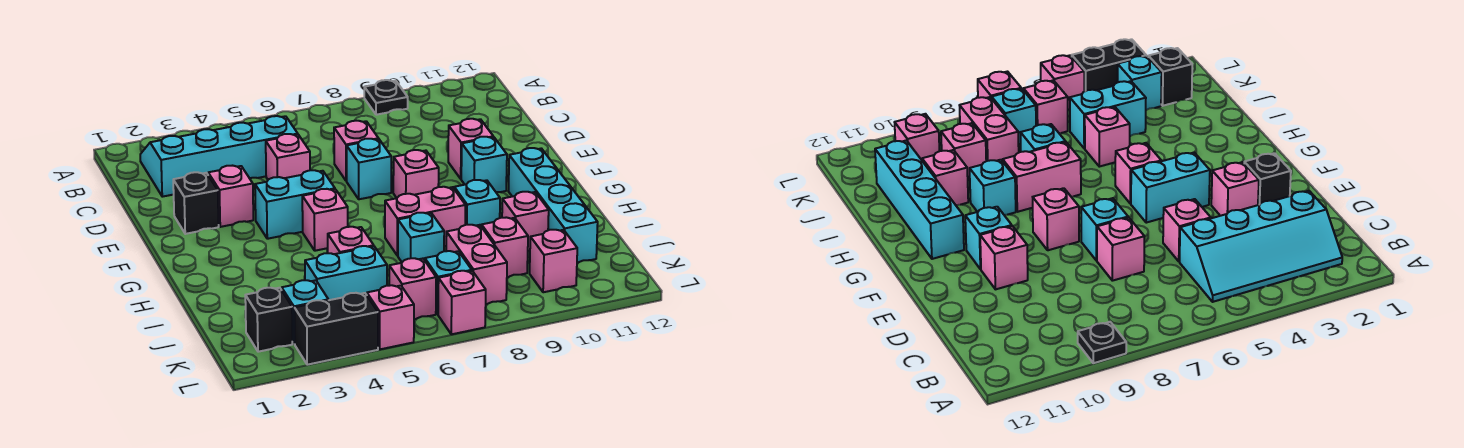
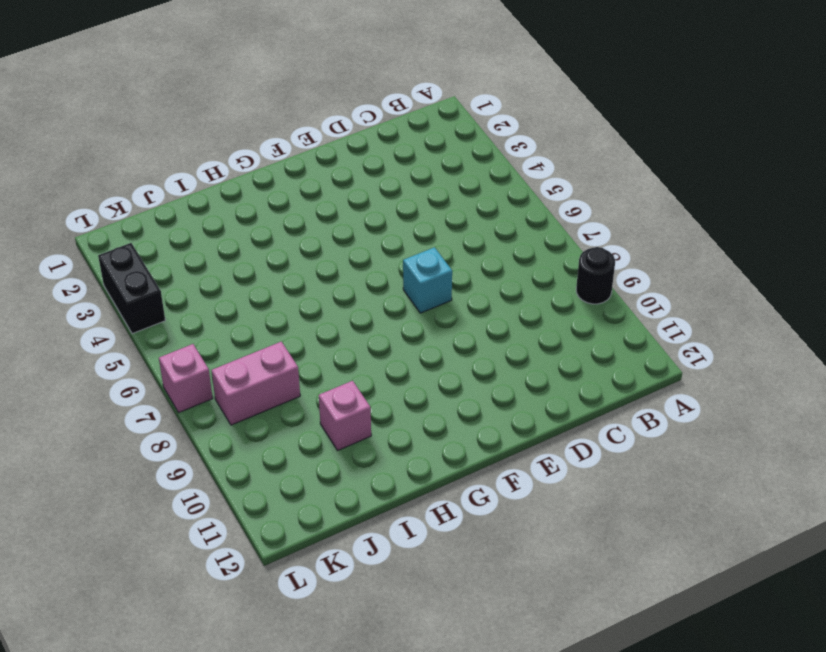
black round brick A9 level 1 -> black plate A9 level 1
none -> cyan slope B2:C5 level 1 top C
none -> pink brick D5 level 1
none -> pink brick D7 level 1

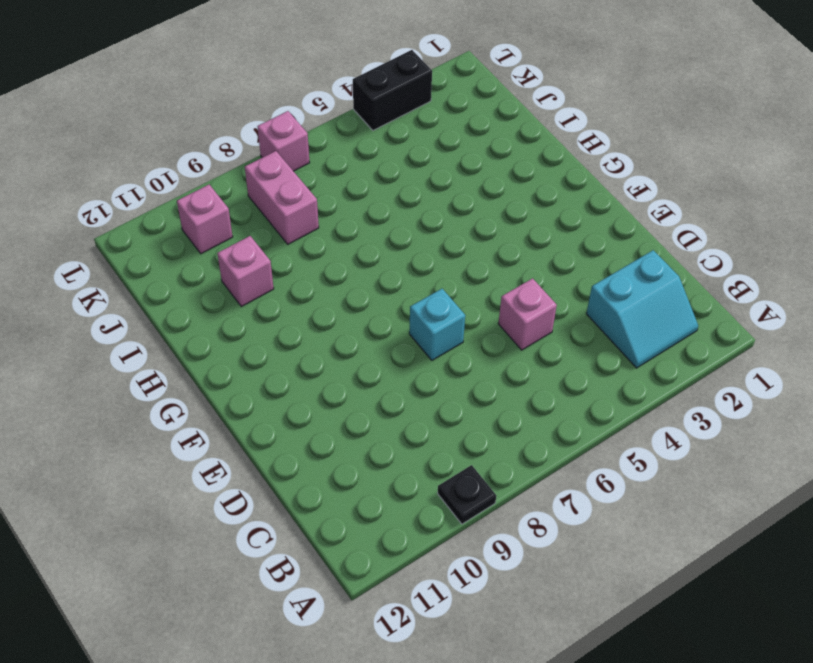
cyan slope B2:C3 level 1 top C -> cyan slope B2:C5 level 1 top C
none -> pink brick D7 level 1
none -> black brick E2 level 1
none -> pink brick E3 level 1

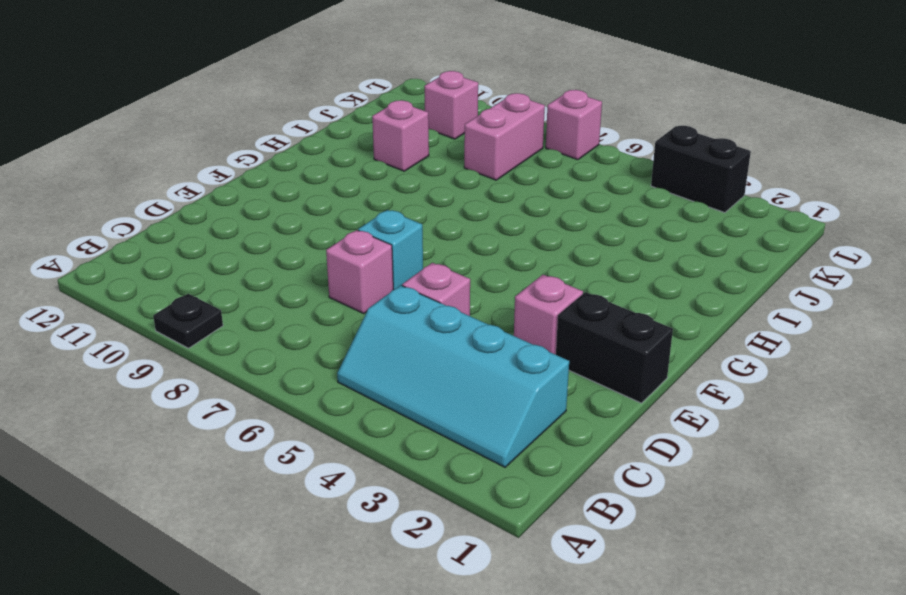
black brick E1:E2 level 1 -> black brick E2 level 1
none -> pink brick E10 level 1
none -> cyan brick F4:F5 level 1
none -> pink brick F8 level 1

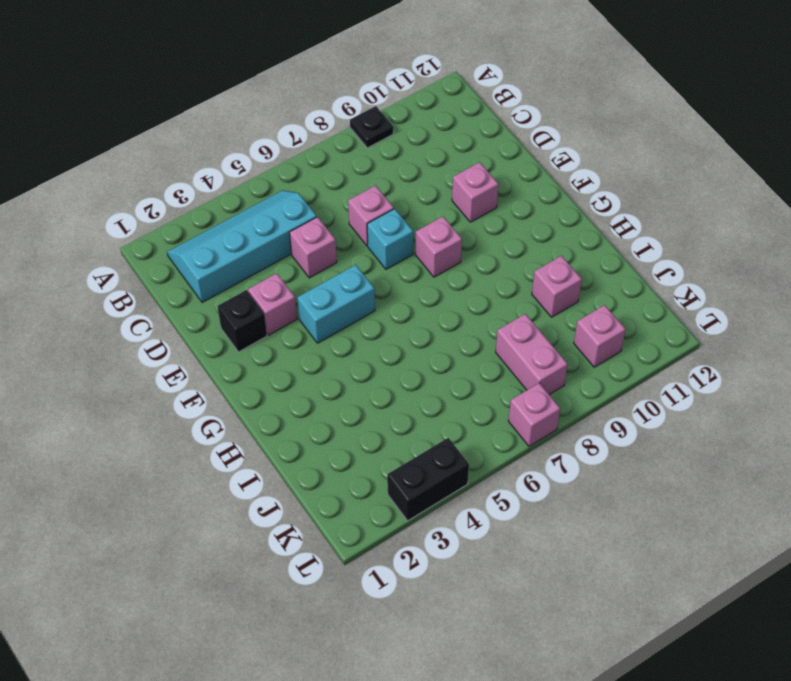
none -> cyan brick F10 level 1
none -> pink brick G5 level 1
none -> cyan brick G11:J11 level 1

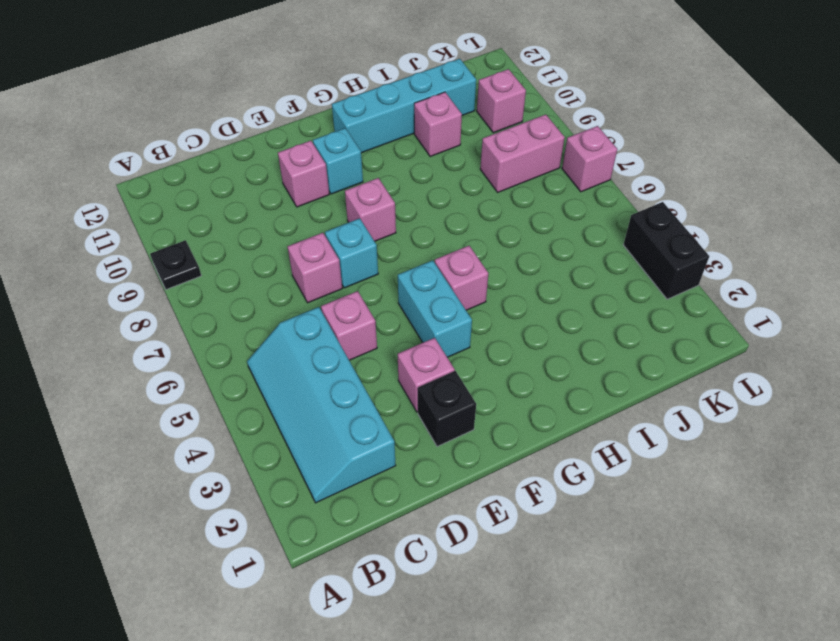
none -> pink brick H7:H8 level 1
none -> cyan brick H9 level 1
none -> pink brick I5 level 1

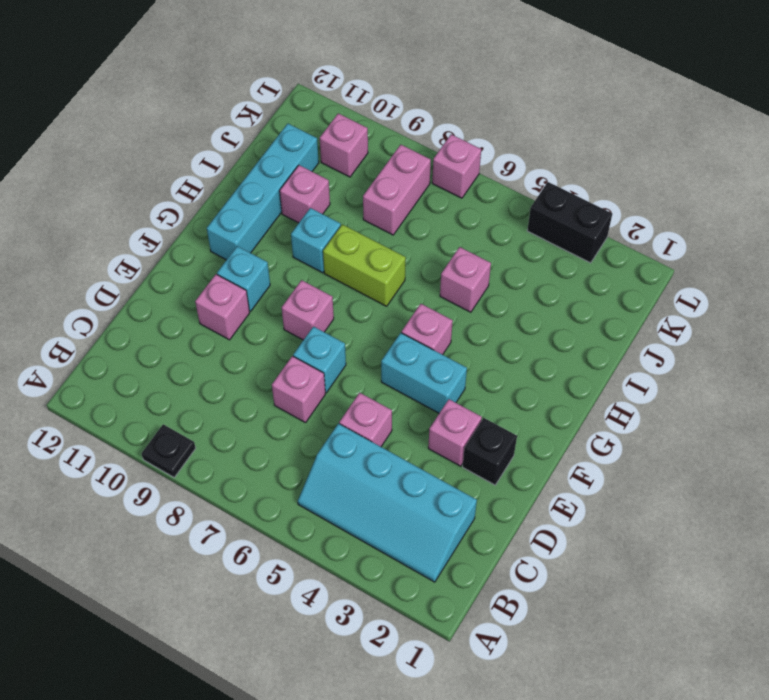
lime brick H7:H8 level 1 -> pink brick H7:H8 level 1
none -> cyan brick I7 level 1
none -> cyan brick J4:J5 level 1
none -> pink brick J9 level 1

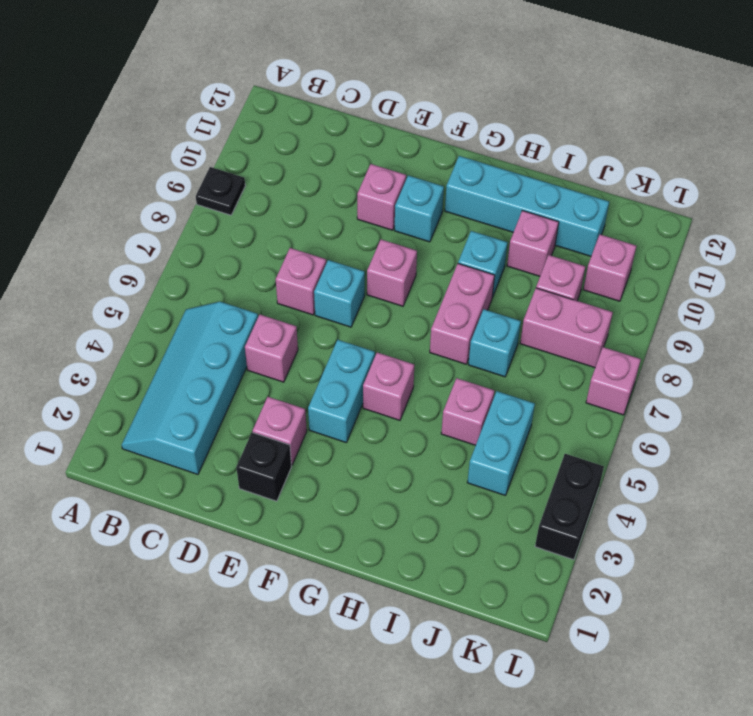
none -> black brick K2 level 1
none -> cyan brick K3 level 1
none -> pink brick K6 level 1

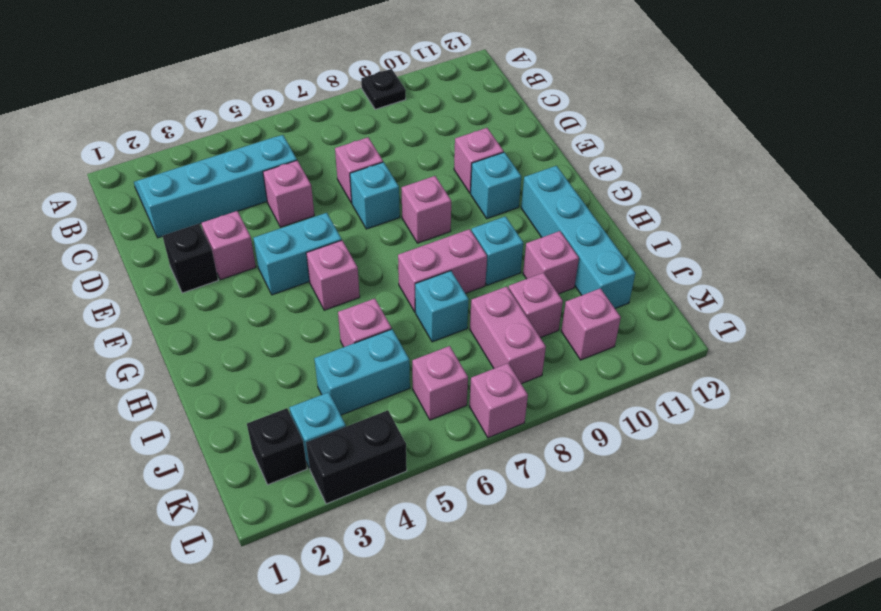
none -> cyan brick K7 level 1
none -> pink brick L5 level 1

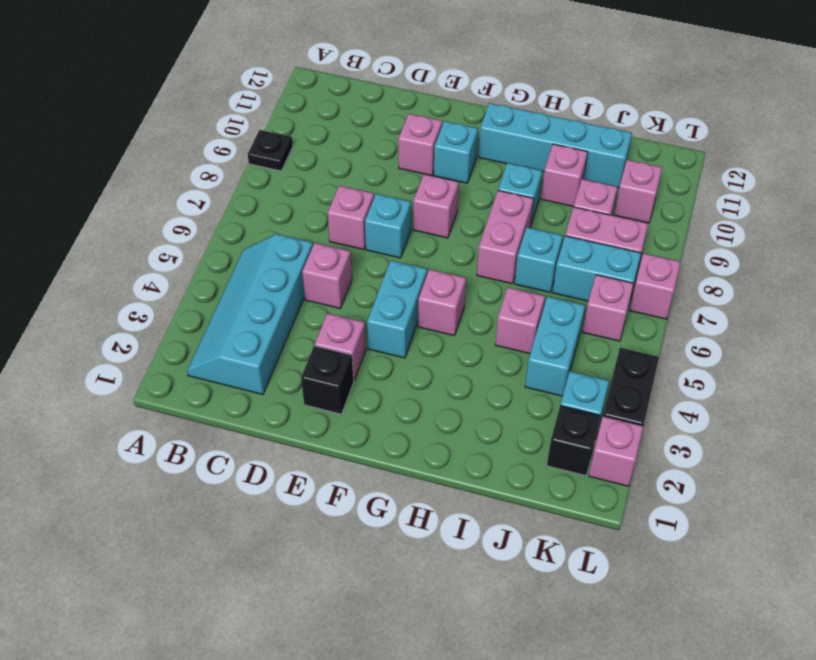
cyan brick J7:K7 level 1 -> cyan brick K7 level 1
pink brick L2 level 1 -> pink brick L5 level 1

